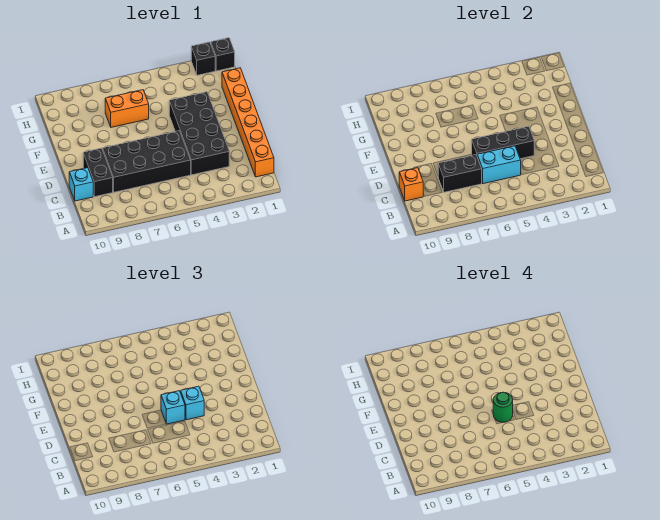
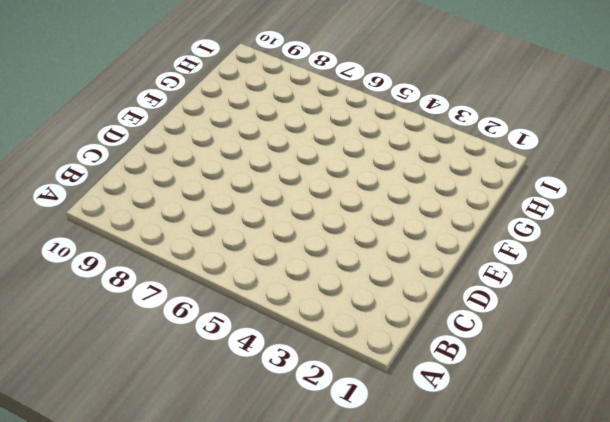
none -> orange brick B1:G1 level 1
none -> black brick C3:F4 level 1
none -> black brick C5:D8 level 1

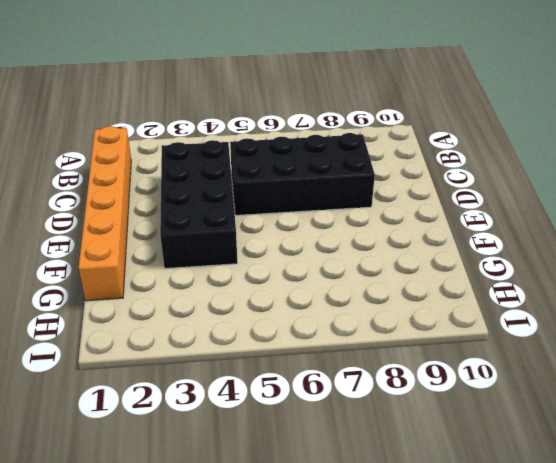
none -> black brick C9:D9 level 1
none -> cyan brick C10 level 1
none -> orange brick G6:G7 level 1

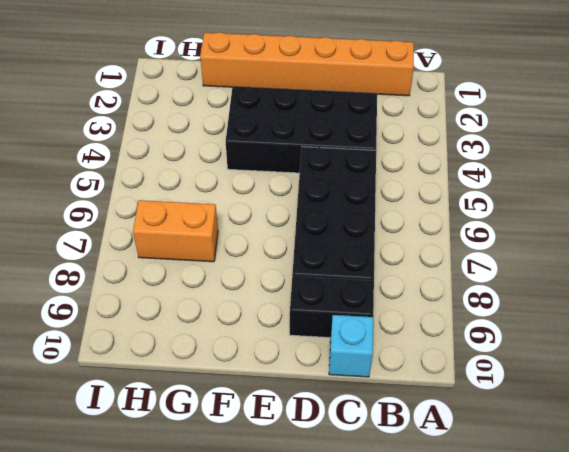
orange brick G7:H7 level 1 -> orange brick G6:G7 level 1
none -> black brick I1 level 1
none -> black brick I2 level 1
none -> cyan brick C5:C6 level 2

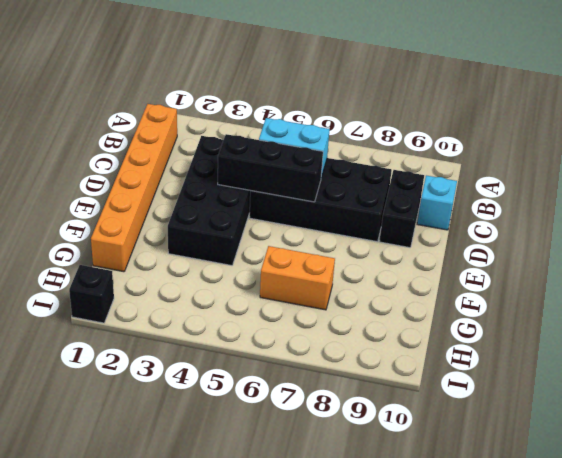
none -> black brick I2 level 1
none -> black brick C7:C8 level 2
none -> orange brick C10 level 2

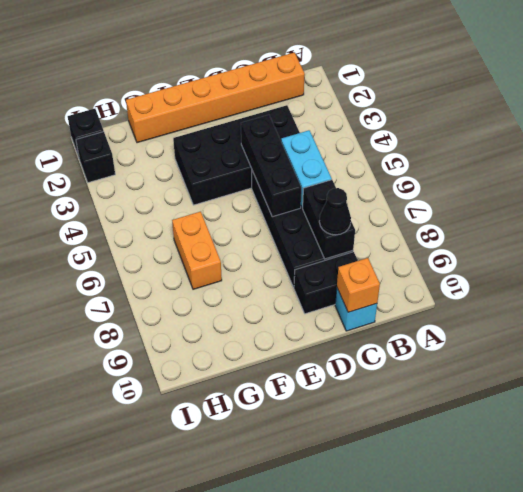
black cone C8 level 3 -> none
none -> cyan brick D4 level 3
none -> cyan brick D5 level 3
none -> green round brick D5 level 4

